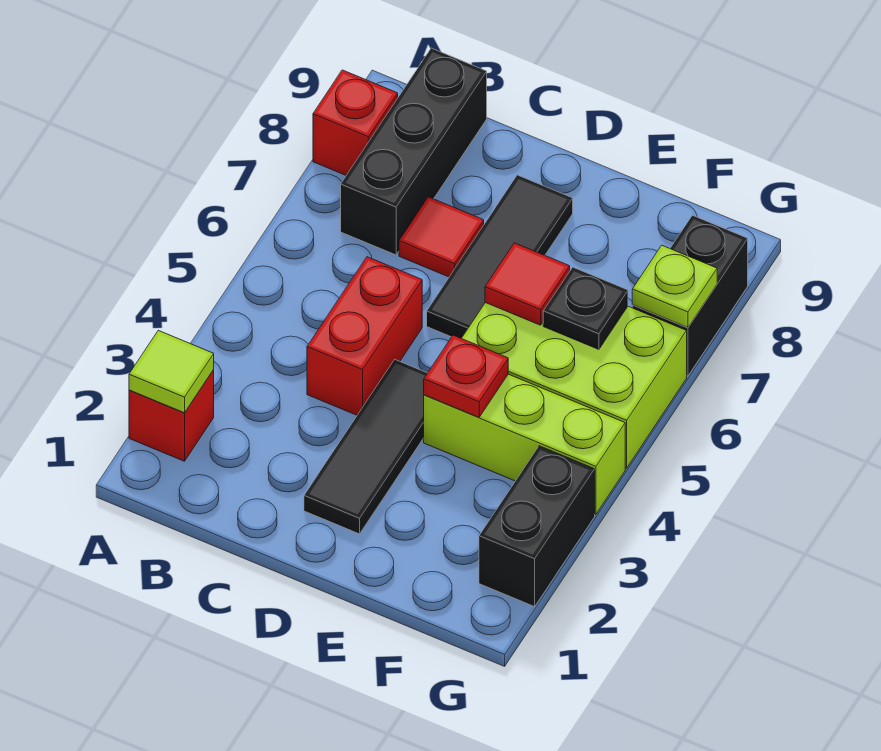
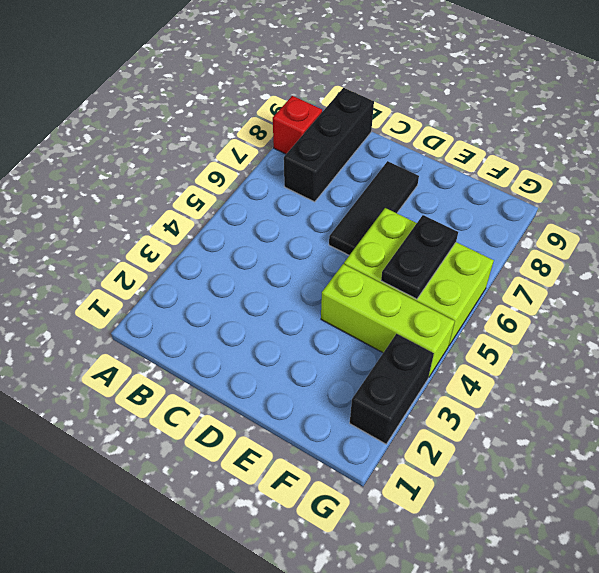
black plate F5:F6 level 2 -> black plate F6 level 2
none -> red brick A2 level 1
none -> red brick C4:C5 level 1
none -> red tile C7 level 1

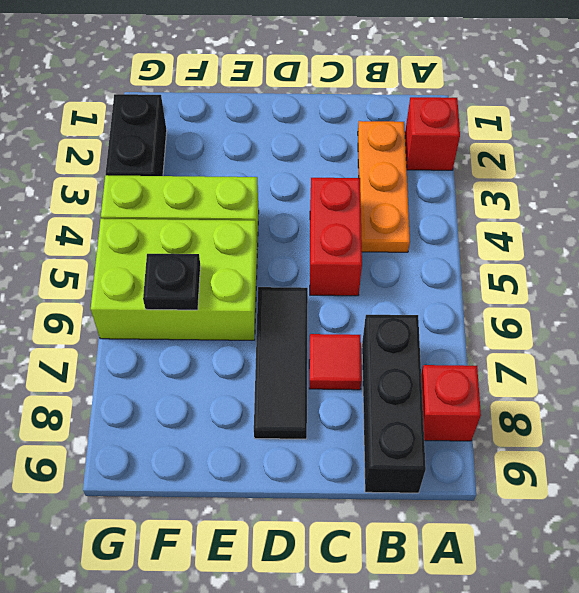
orange plate B2:B4 level 1 -> none
none -> black tile D2:D4 level 1
none -> black brick G7:G8 level 1
none -> lime tile A2 level 2

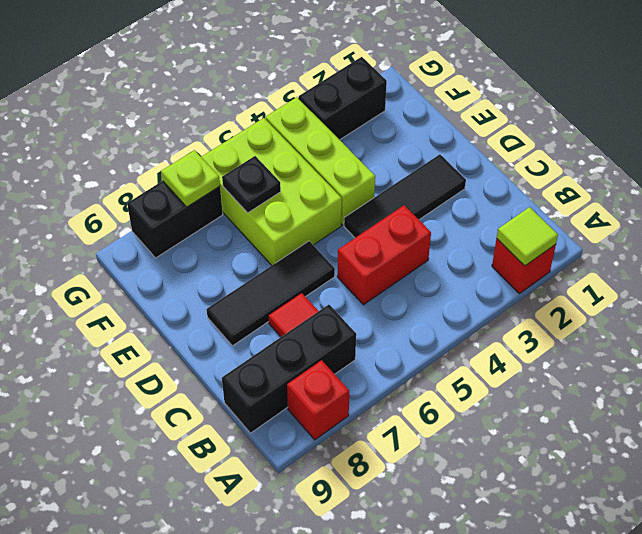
none -> red plate E4 level 2
none -> red tile E6 level 2

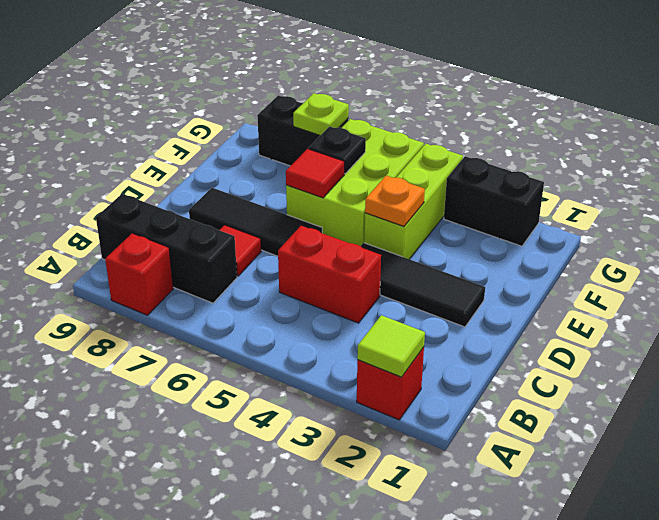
orange plate E4 level 2 -> red plate E4 level 2

